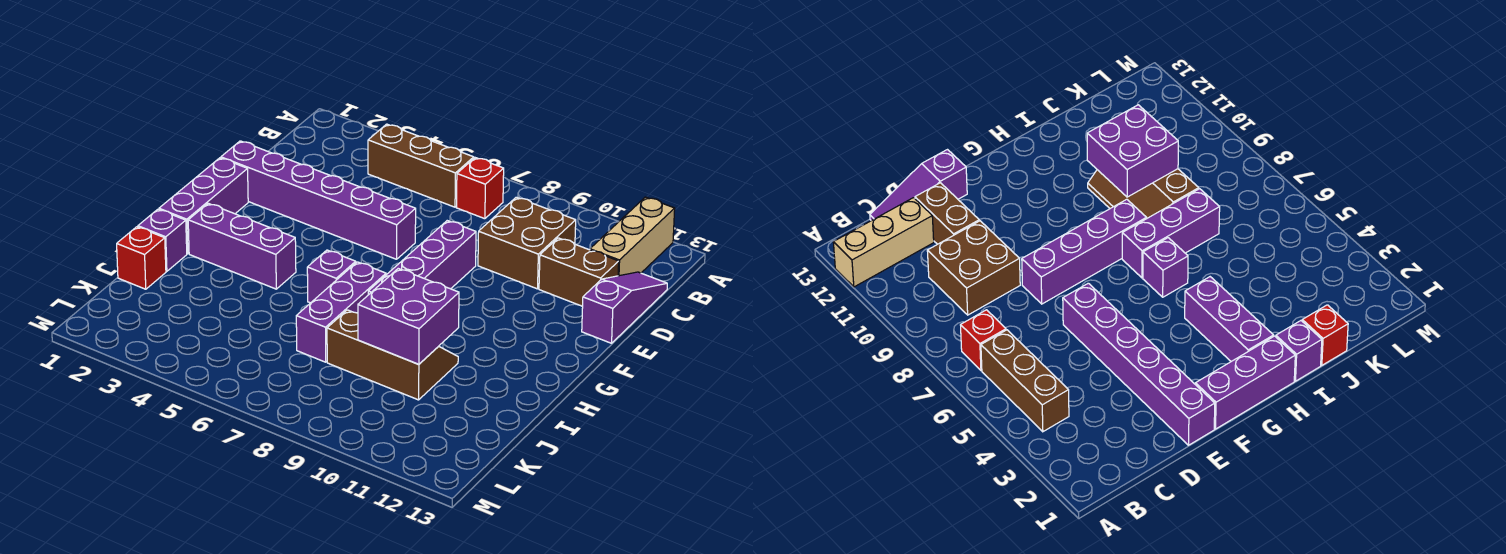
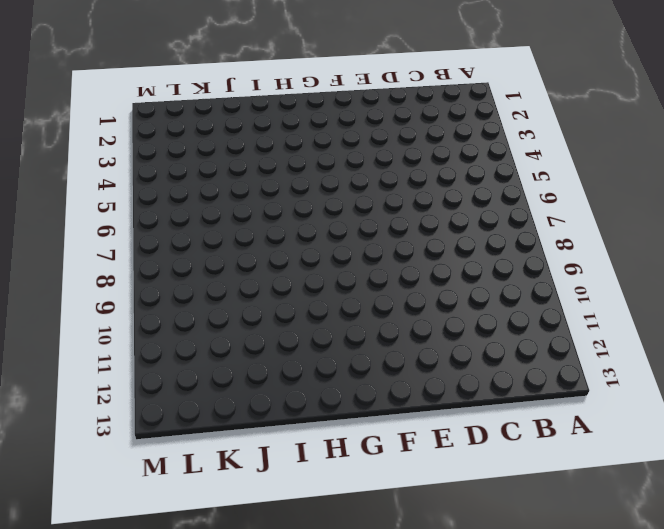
none -> tan brick A12:C12 level 1
none -> brown brick B4:B6 level 1
none -> red brick B7 level 1

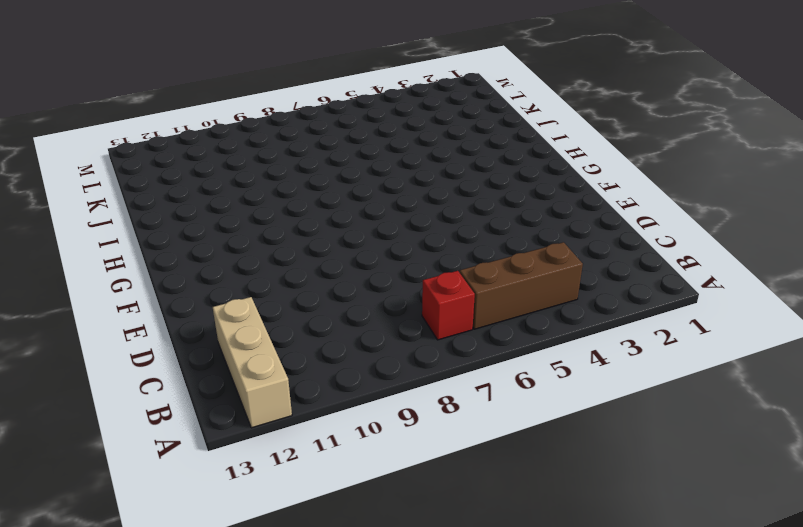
none -> brown brick C9:D10 level 1
none -> purple slope C13:E13 level 1 top E
none -> brown brick D11:D12 level 1

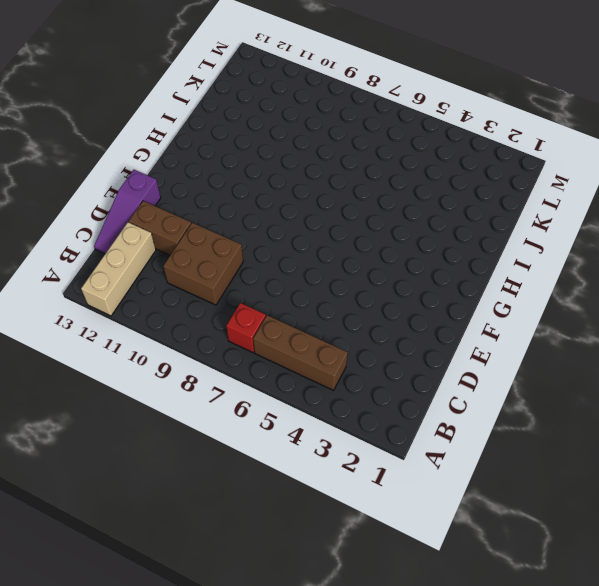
none -> purple brick E1:E6 level 1
none -> purple brick E8:H8 level 1
none -> purple brick F1:H1 level 1

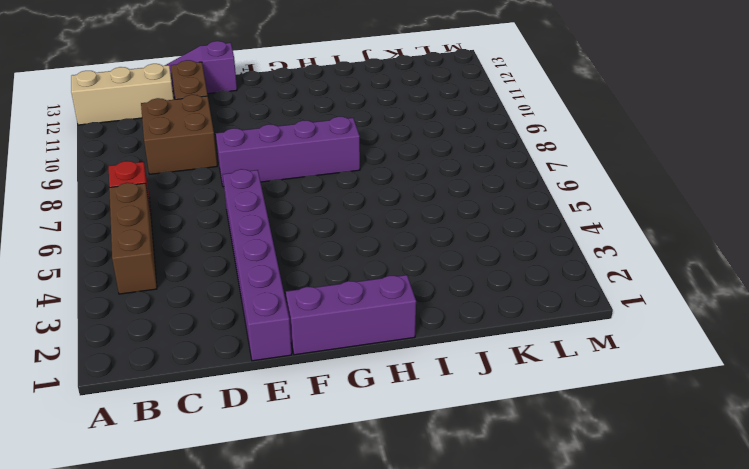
none -> purple brick H2:H4 level 1
none -> purple brick H6 level 1
none -> purple brick H7:J7 level 1

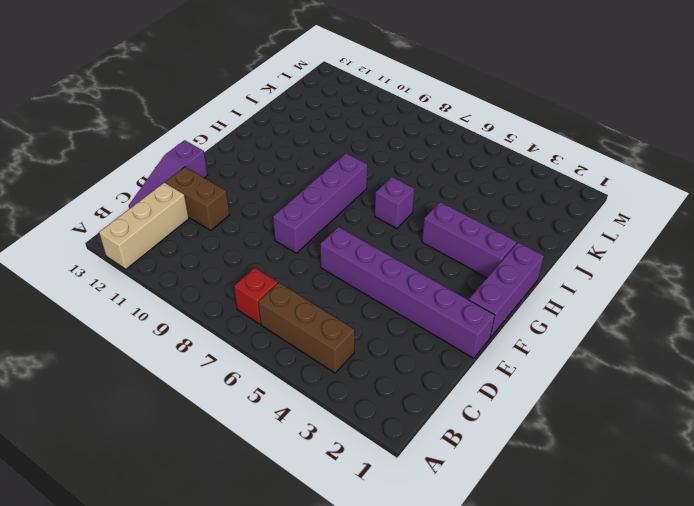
none -> brown brick C9:D10 level 1
none -> purple brick H7:J7 level 1
none -> purple brick I1 level 1

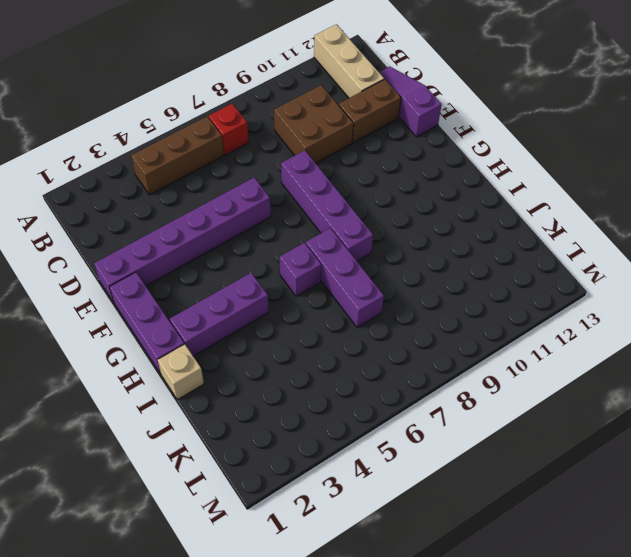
tan brick I1 level 1 -> purple brick I1 level 1
none -> brown slope I8:J10 level 1 top J
none -> red brick J1 level 1
none -> purple brick I9:J10 level 2

